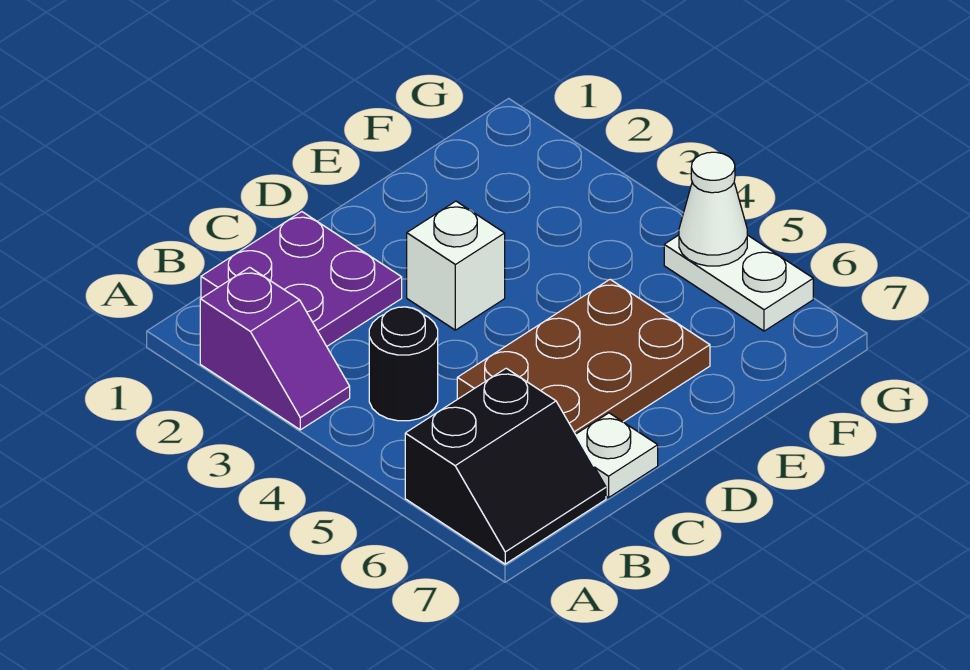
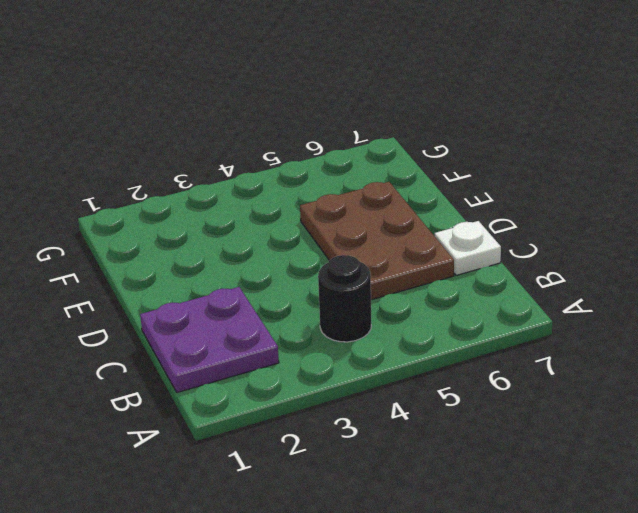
none -> purple slope A2:A3 level 1 top 2
none -> black slope A6:B7 level 1 top 6

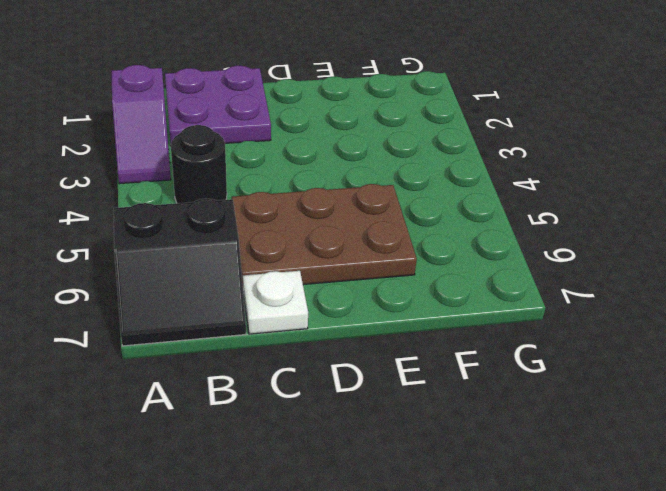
none -> white brick D3 level 1
none -> white plate G5:G6 level 1

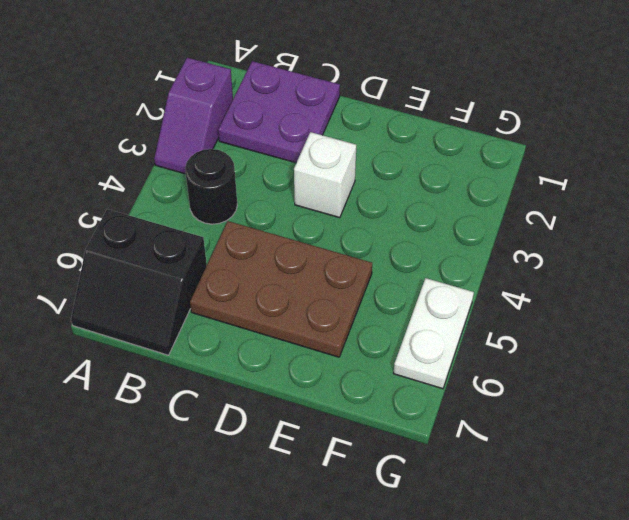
none -> white plate C7 level 1
none -> white cone G5 level 2

